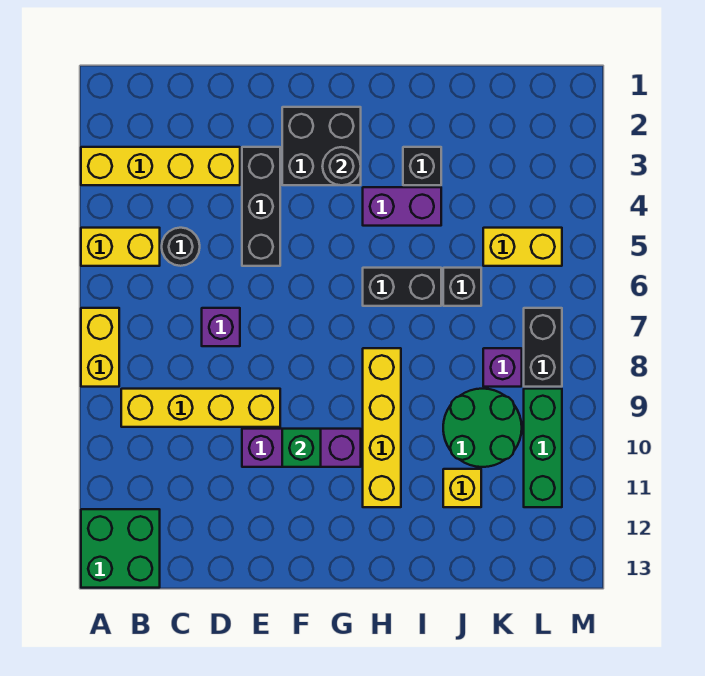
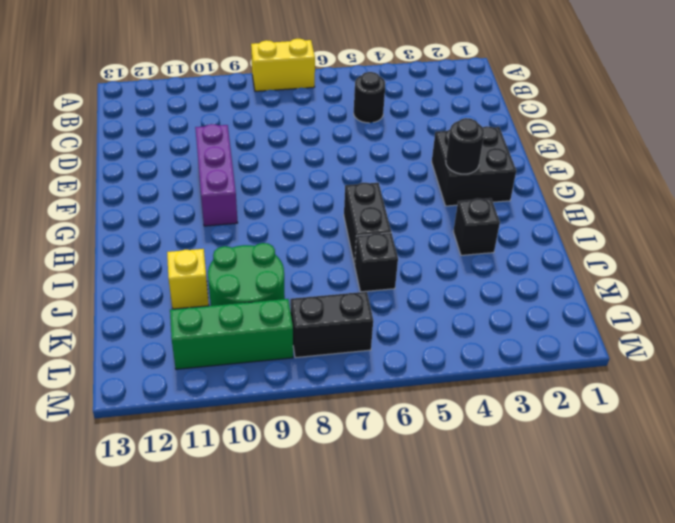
none -> yellow brick A3:D3 level 1
none -> yellow brick A5:B5 level 1
none -> green brick A12:B13 level 1

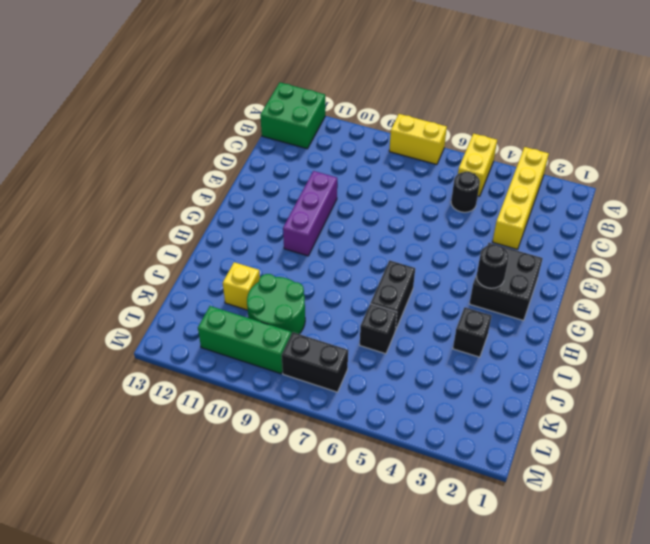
none -> yellow brick B9:E9 level 1
none -> purple brick D7 level 1
none -> black brick E3:E5 level 1

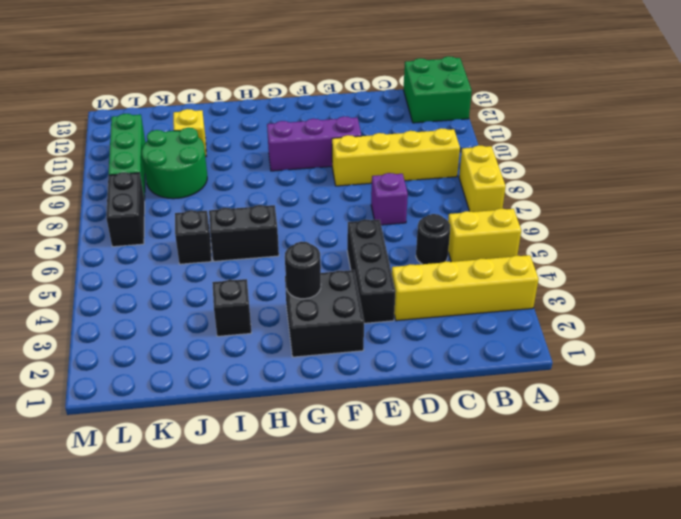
none -> purple brick H4:I4 level 1
none -> yellow brick H8:H11 level 1
none -> yellow brick K5:L5 level 1

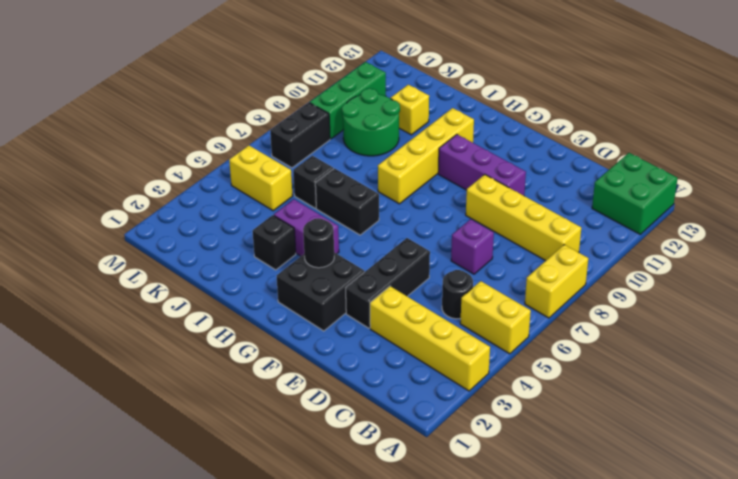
none -> purple brick K8 level 1
none -> green brick F10 level 2

